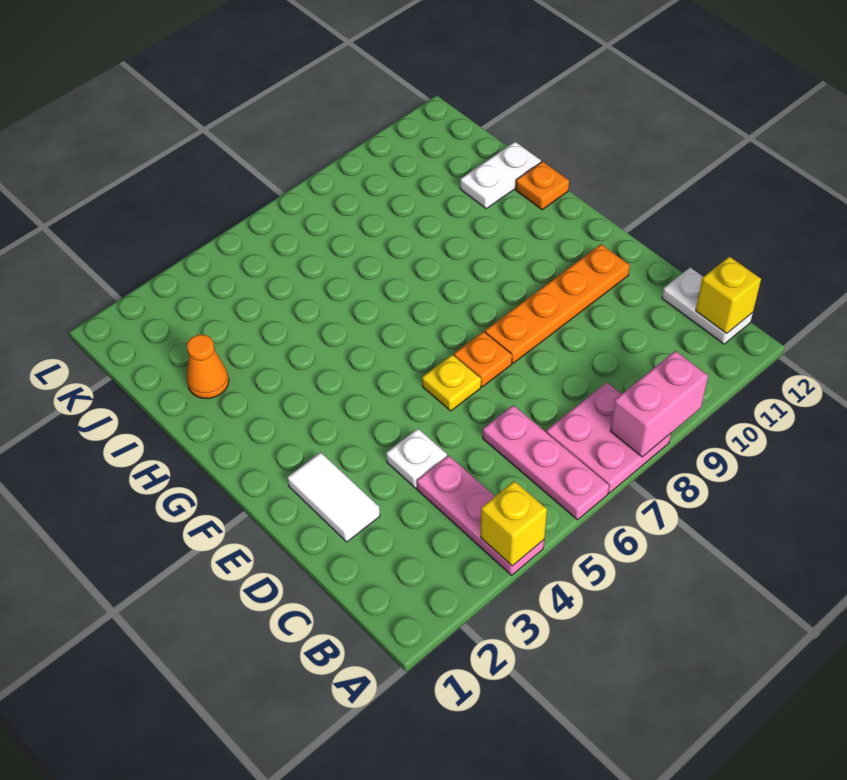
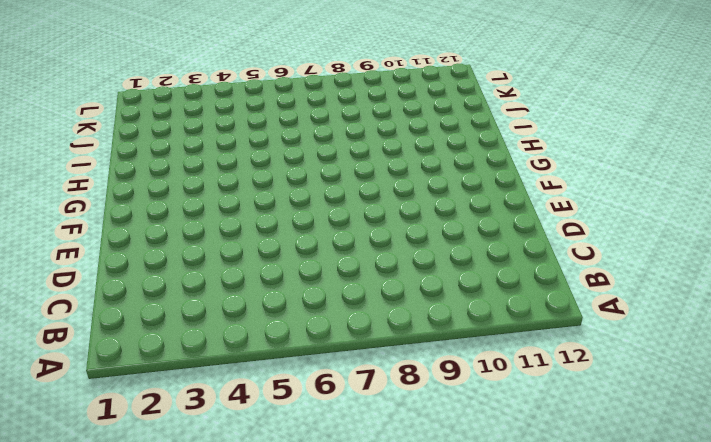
none -> pink plate A4:C4 level 1
none -> pink plate A6:C6 level 1
none -> pink plate A7:B8 level 1

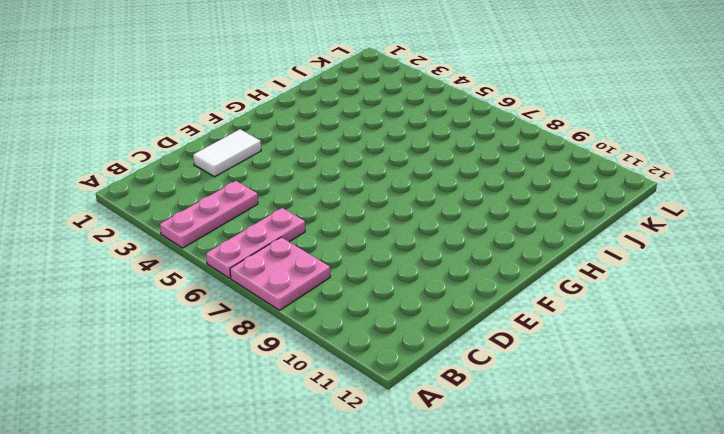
none -> white plate B12:C12 level 1
none -> white plate D4 level 1
none -> yellow plate E6 level 1

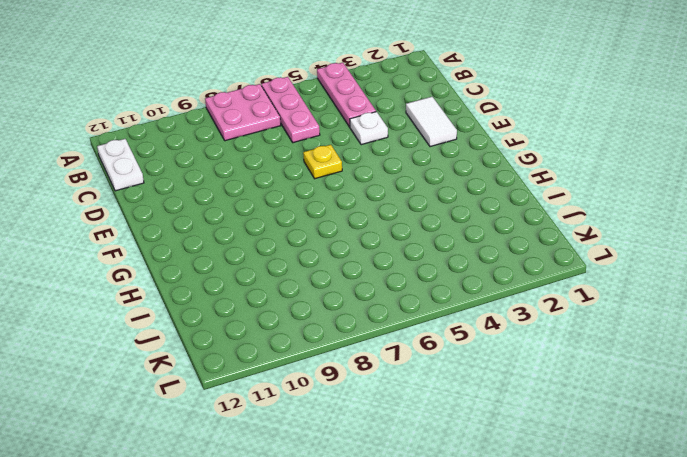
none -> orange plate E7 level 1
none -> orange plate E8:E11 level 1
none -> orange plate H12 level 1

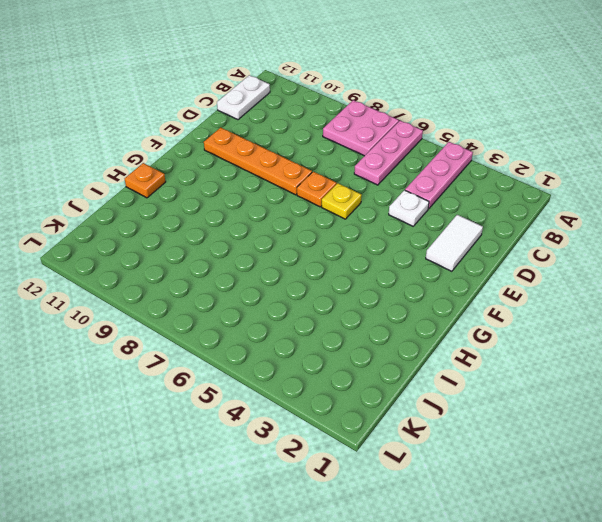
none -> orange cone I2 level 1
none -> white plate I11:I12 level 1
none -> yellow brick A4 level 2

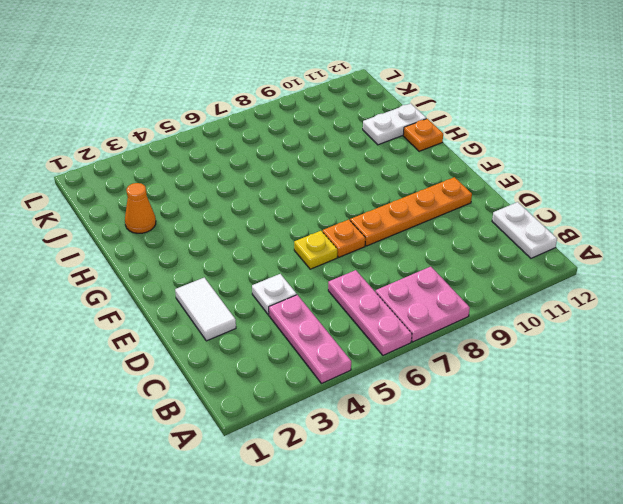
none -> yellow brick A4 level 2
none -> pink brick A8:A9 level 2
none -> yellow brick B12 level 2

